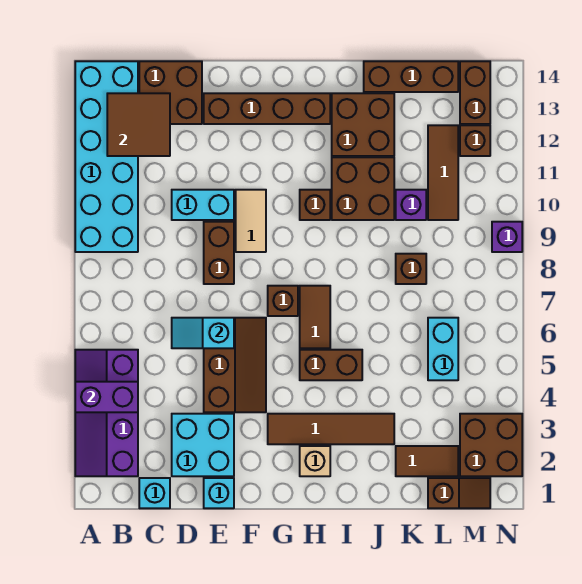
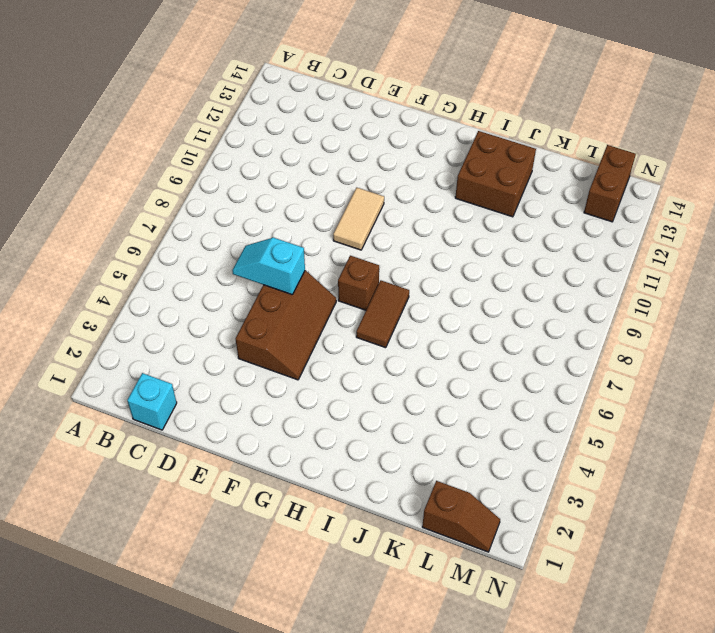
none -> purple slope A2:B5 level 1 top B
none -> cyan brick A9:B14 level 1
none -> brown brick C13:D14 level 1
none -> cyan brick D2:E3 level 1

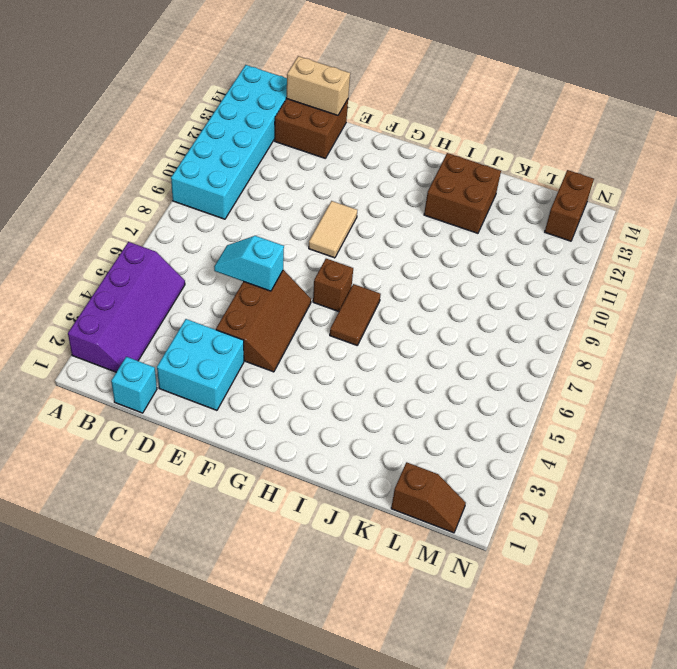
purple slope A2:B5 level 1 top A -> purple slope A2:B5 level 1 top B
tan brick C14:D14 level 2 -> none
none -> cyan brick D10:E10 level 1
none -> cyan brick E1 level 1
none -> brown brick E8:E9 level 1
none -> brown brick E13:H13 level 1

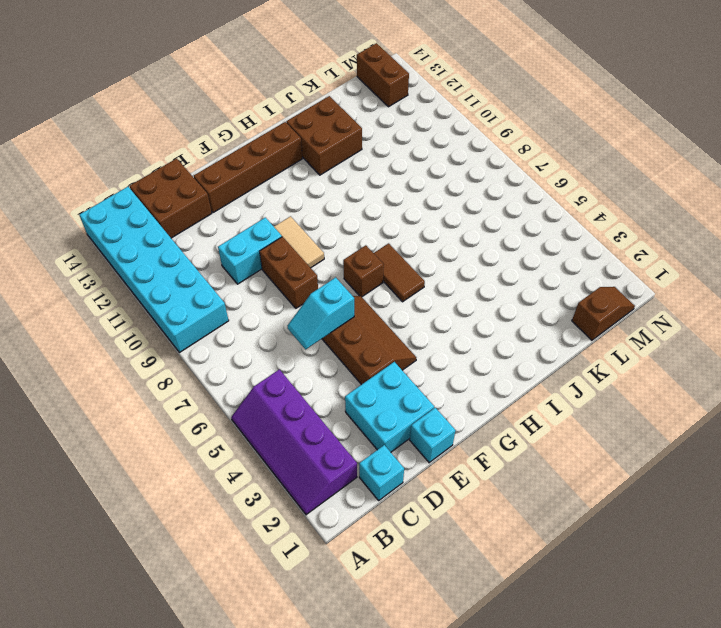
none -> brown tile G3:J3 level 1
none -> tan brick H2 level 1
none -> brown brick H5:I5 level 1
none -> brown brick H10 level 1

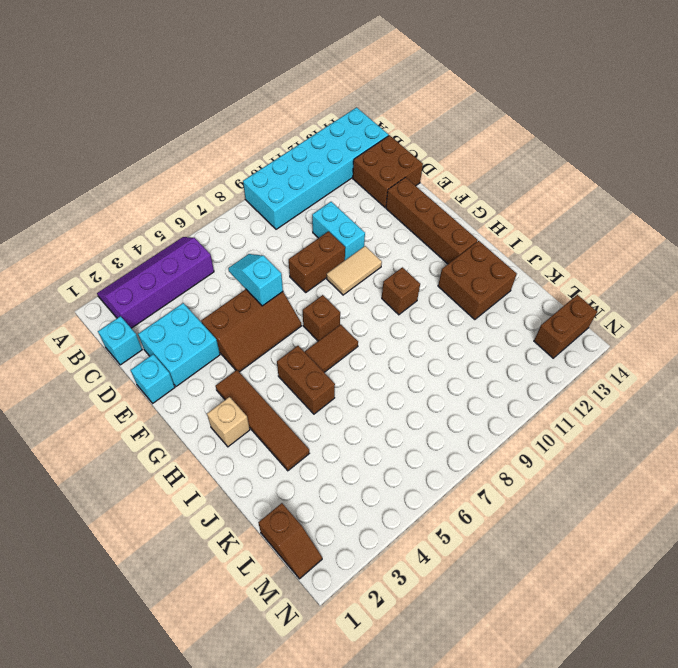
none -> brown brick I10:J11 level 1
none -> brown brick J14:L14 level 1
none -> brown tile K2:L2 level 1
none -> brown brick K8 level 1

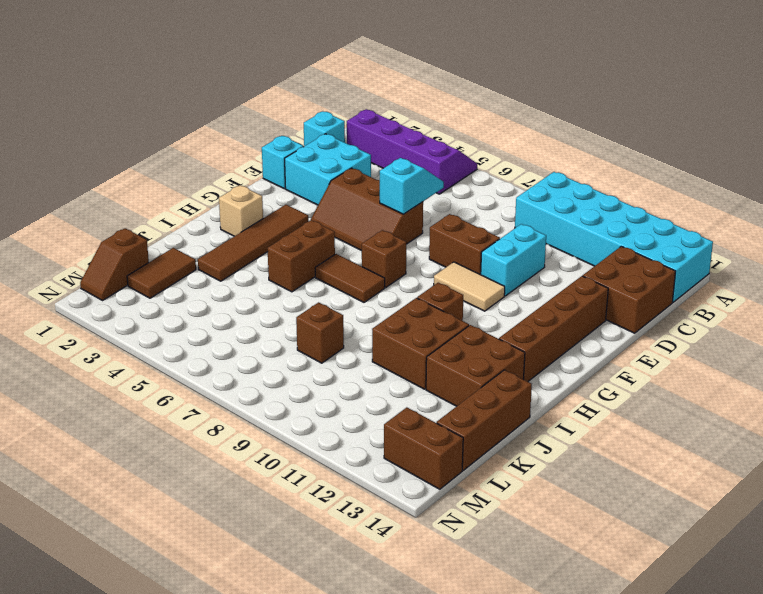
none -> purple brick K10 level 1
none -> cyan brick L5:L6 level 1
none -> brown tile L10:L12 level 1
none -> brown brick M2:N3 level 1

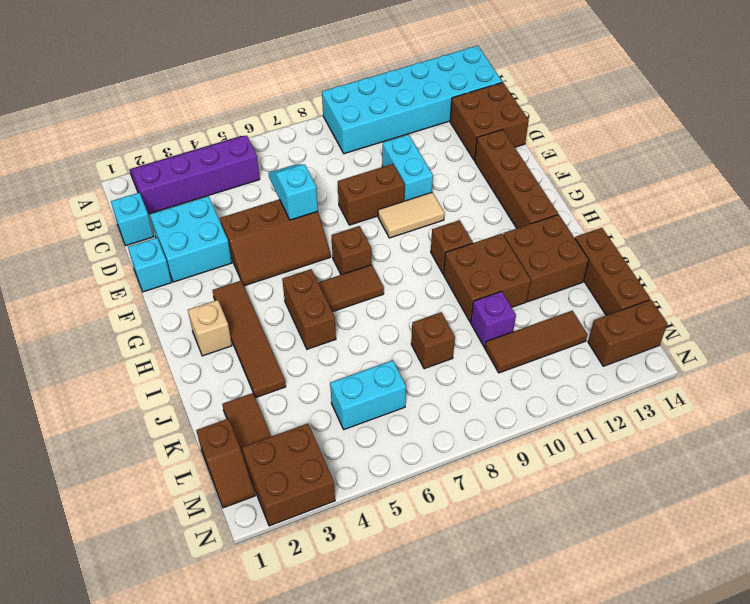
none -> brown brick M12 level 1
none -> purple brick N9 level 1
none -> purple brick A4:B4 level 2
none -> brown tile B12:C13 level 2

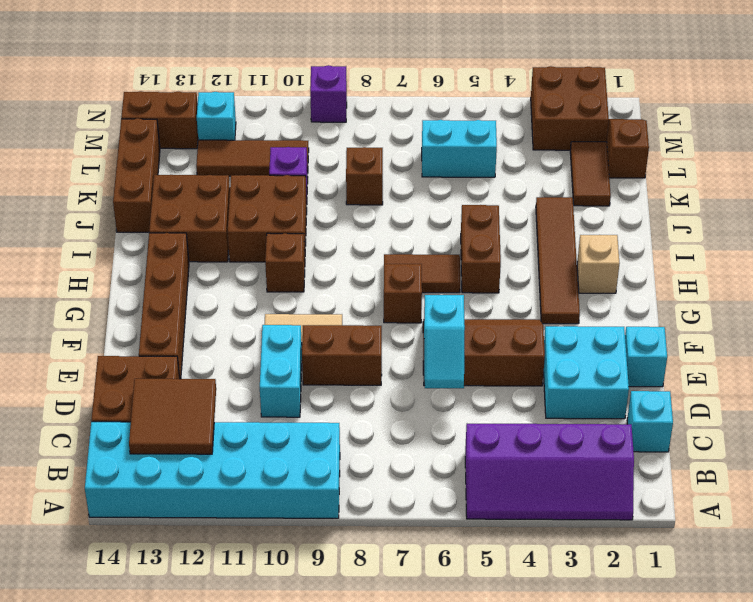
cyan brick M12 level 1 -> brown brick M12 level 1
none -> purple brick A4:B4 level 2

